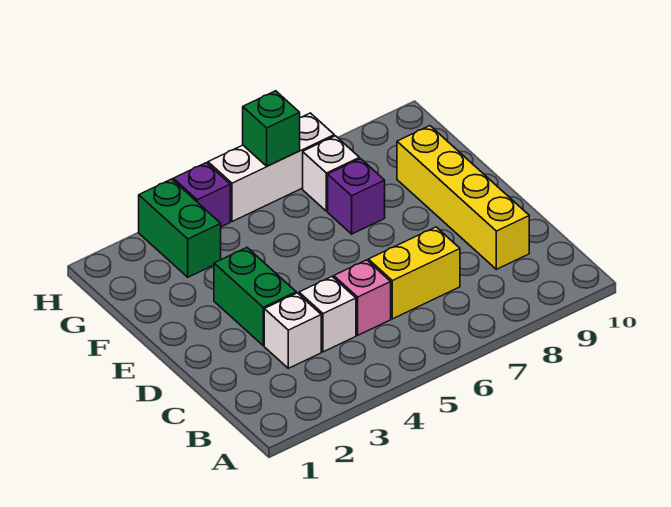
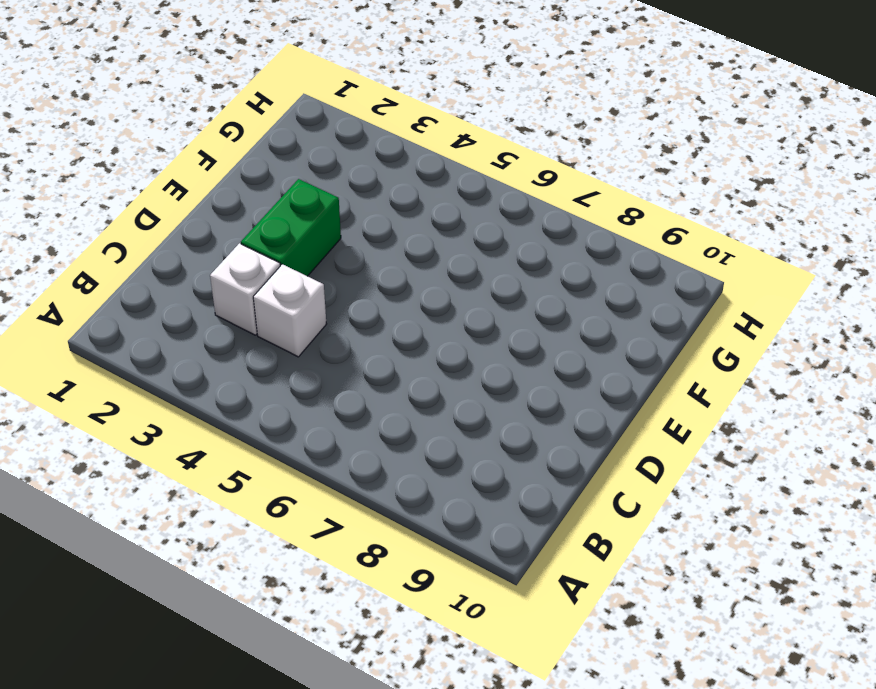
none -> pink brick C5 level 1
none -> yellow brick C6:C7 level 1
none -> yellow brick C9:F9 level 1

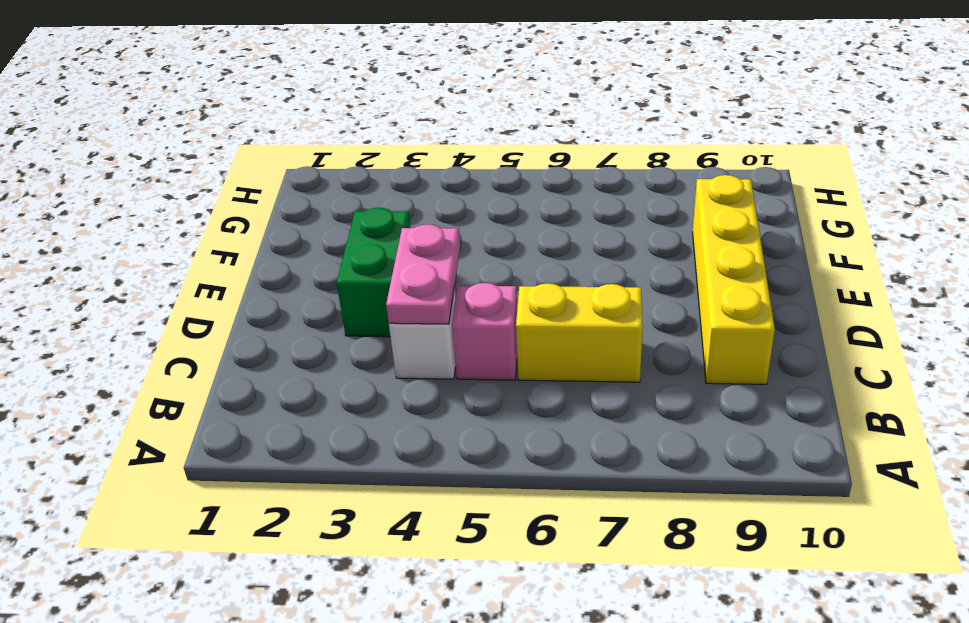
pink plate C4:D4 level 2 -> none
none -> white brick C3 level 1
none -> purple brick F7 level 1
none -> green brick G3:H3 level 1

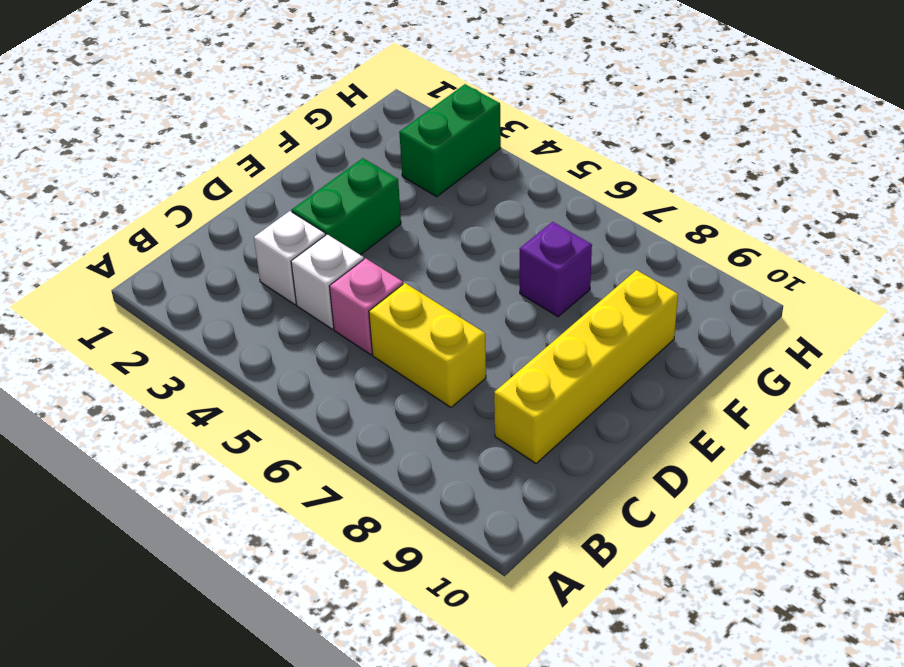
none -> white brick G7 level 1
none -> purple brick H4 level 1
none -> white brick H5:H7 level 1

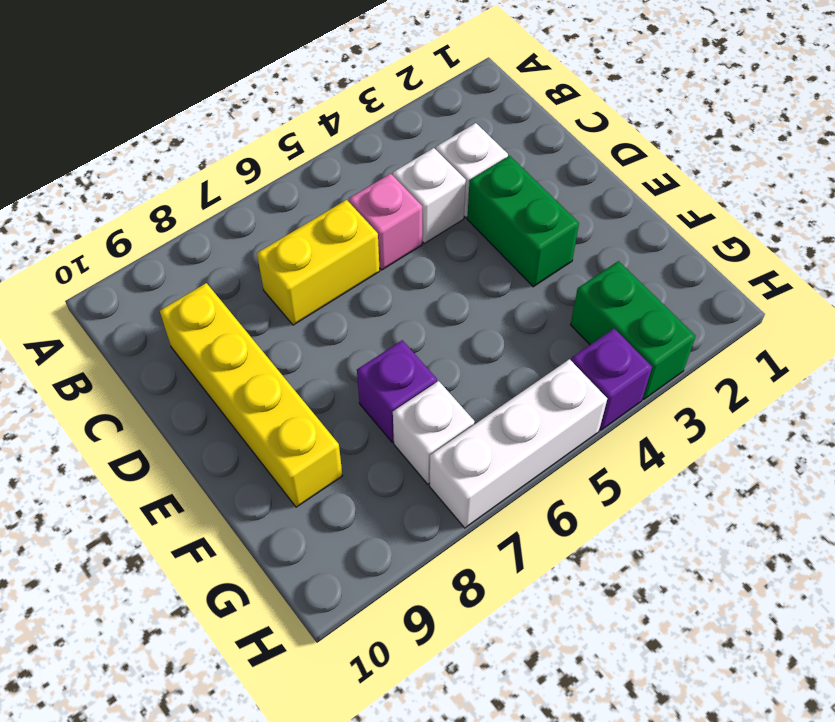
none -> green brick H6 level 2

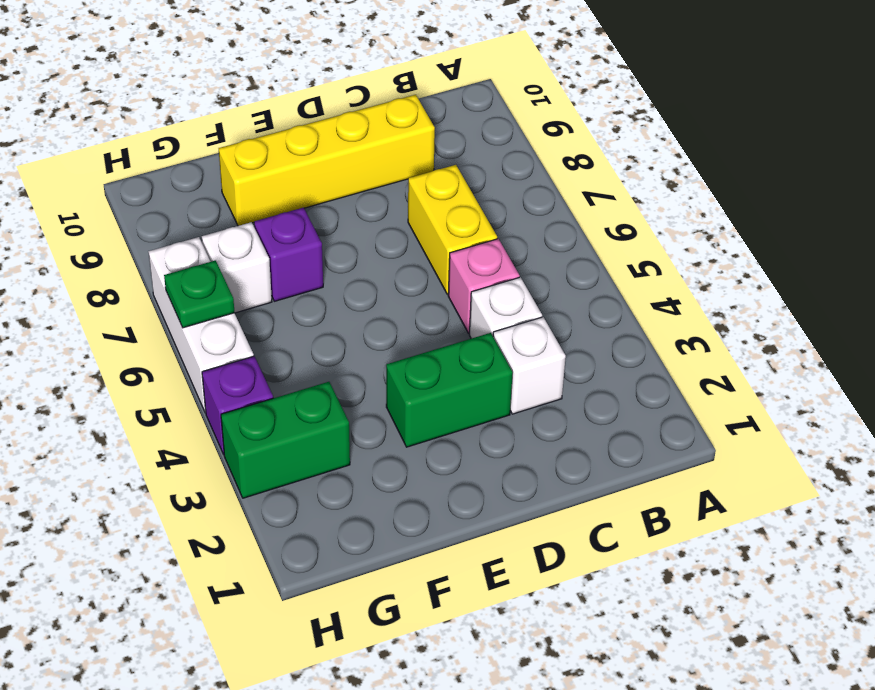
green plate H6 level 2 -> green brick H6 level 2

